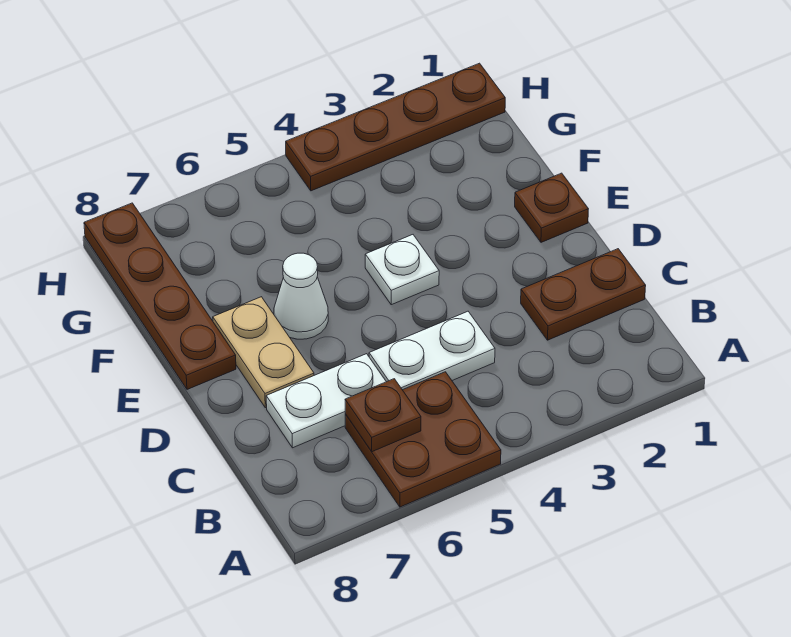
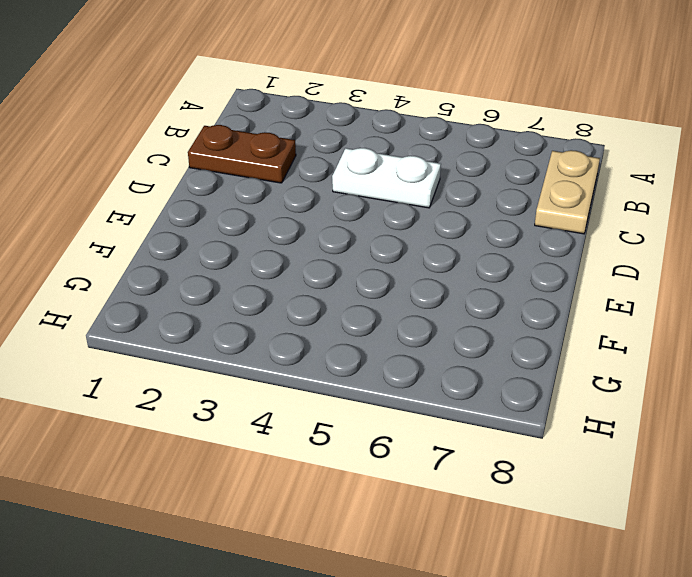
tan plate B8:C8 level 1 -> tan plate D7:E7 level 1
none -> brown plate A5:B6 level 1
none -> white plate C6:C7 level 1

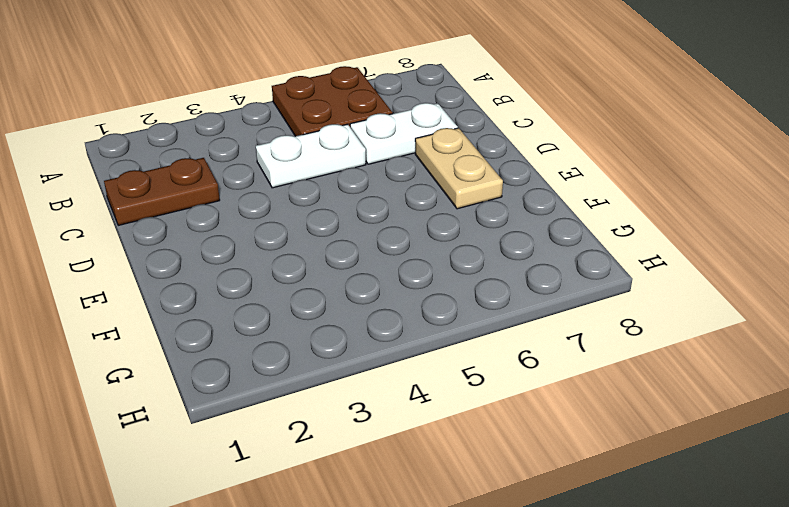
none -> brown plate E1 level 1
none -> white plate E4 level 1

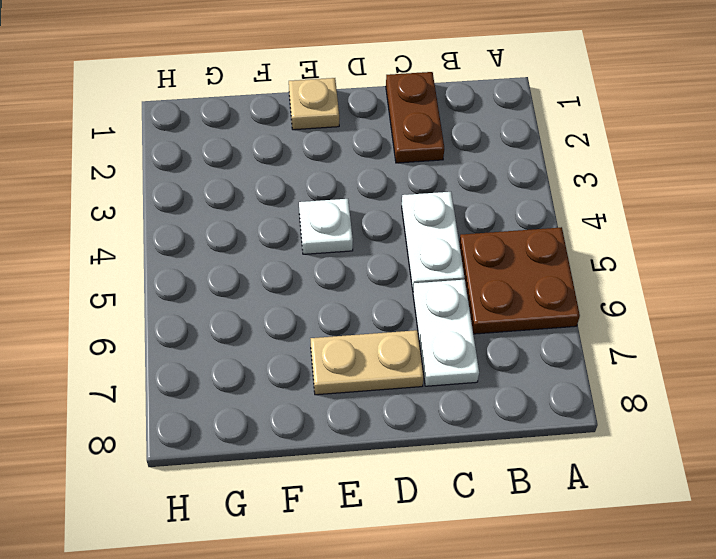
tan plate E1 level 1 -> brown plate E1 level 1
none -> white cone E6 level 1
none -> brown plate E8:H8 level 1

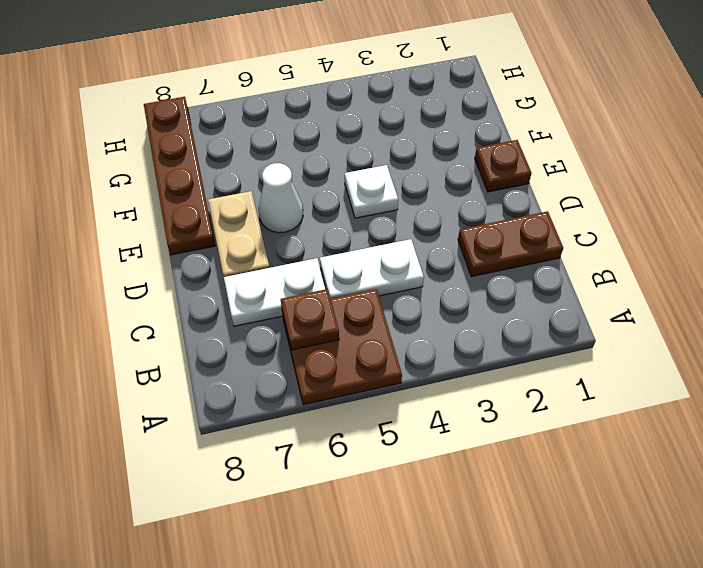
none -> brown plate H1:H4 level 1

